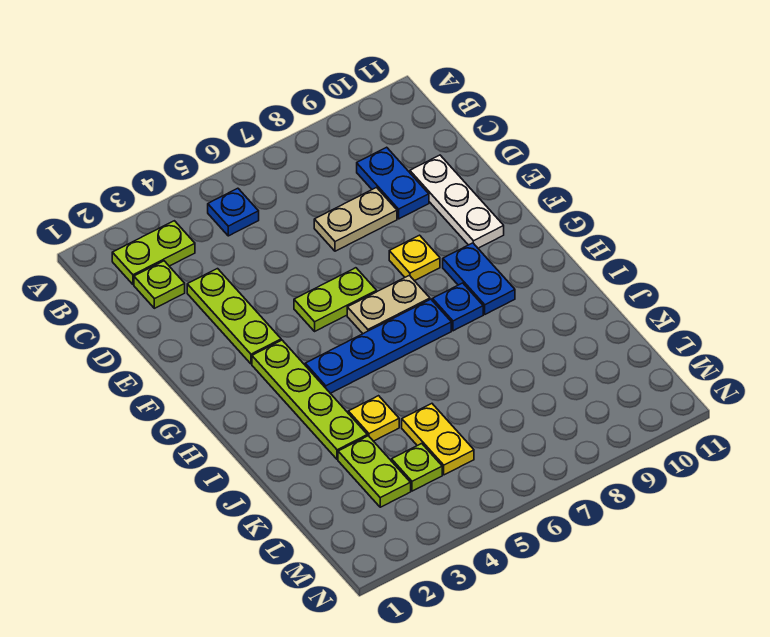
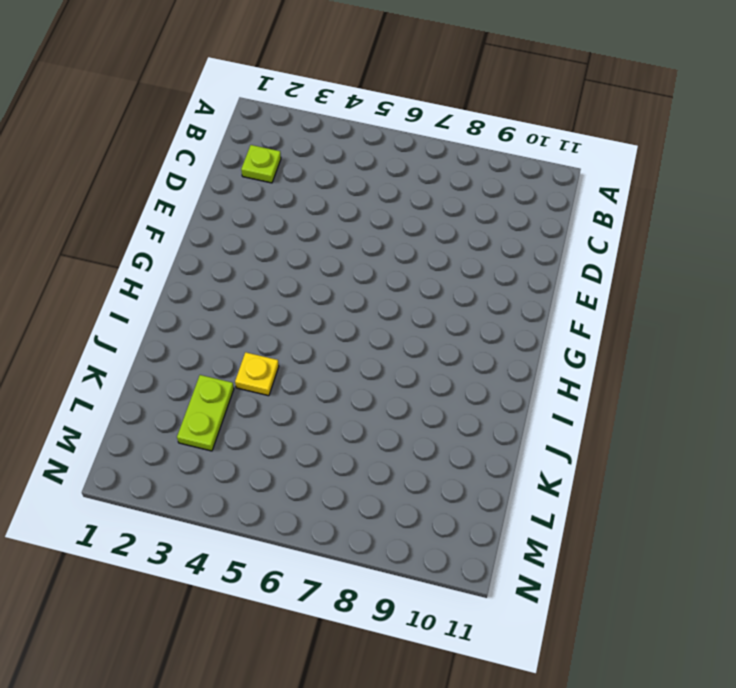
none -> lime plate B2:B3 level 1
none -> blue plate B5 level 1
none -> blue plate C9:D9 level 1

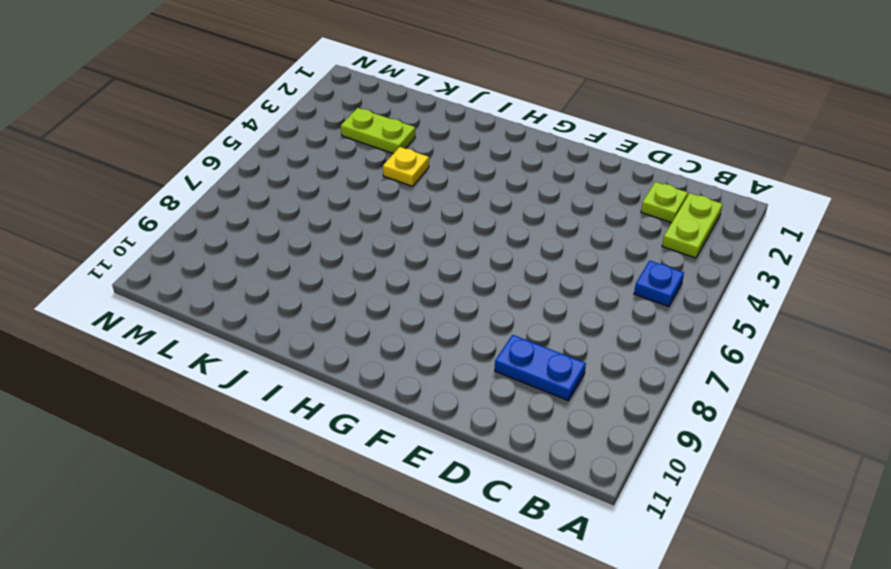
none -> lime plate D3:F3 level 1
none -> tan plate D7:D8 level 1
none -> white plate D10:F10 level 1

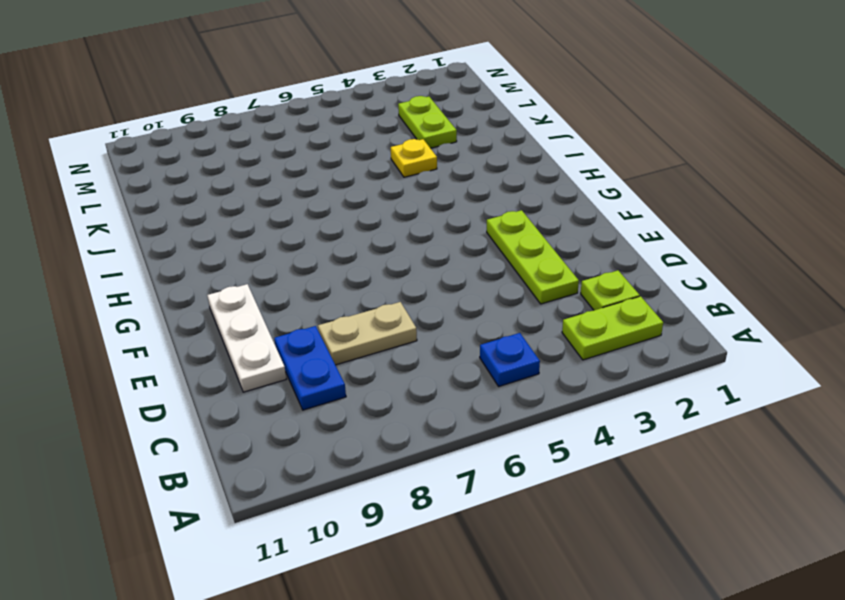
none -> lime plate F5:F6 level 1
none -> yellow plate F8 level 1
none -> lime plate G3:J3 level 1

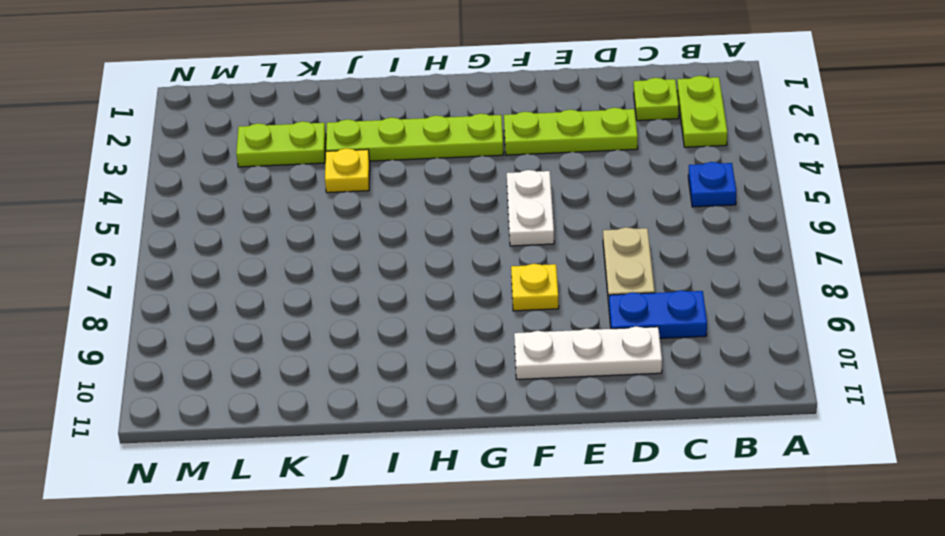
white plate F5:F6 level 1 -> lime plate F5:F6 level 1
none -> tan plate G6:G7 level 1
none -> blue plate G9:H9 level 1
none -> blue plate H4:H7 level 1

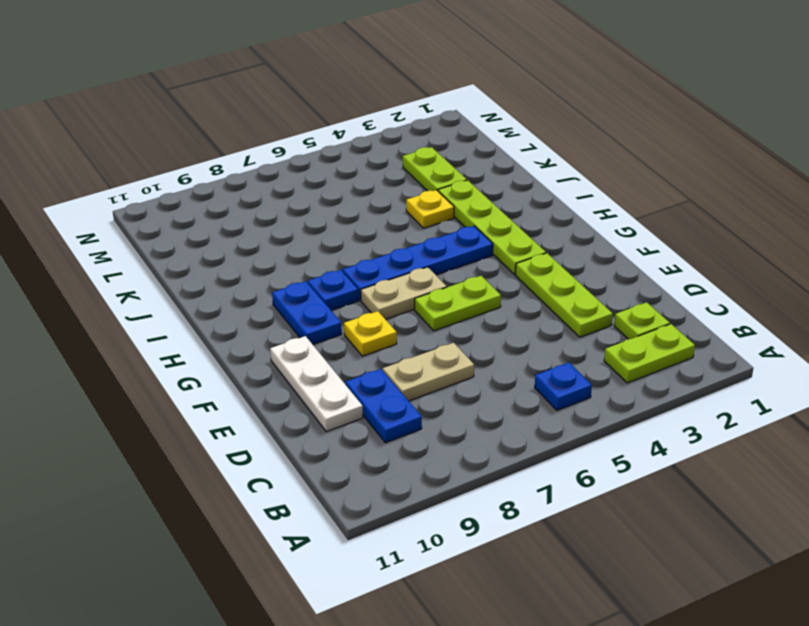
none -> yellow plate K5:L5 level 1
none -> lime plate L4 level 1

